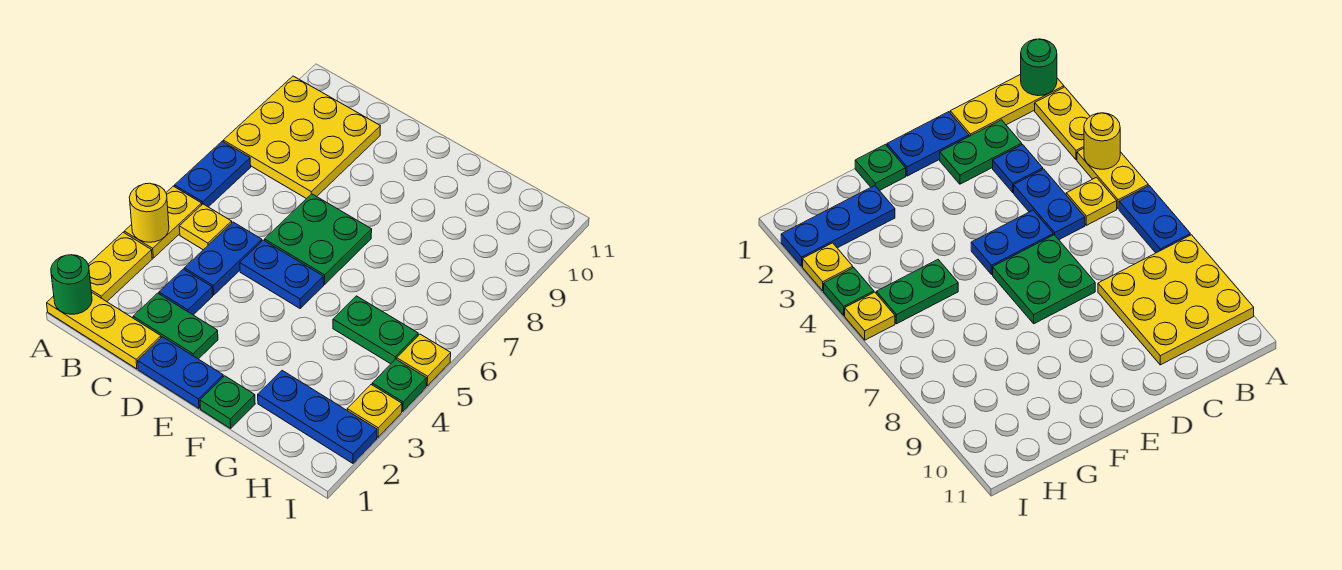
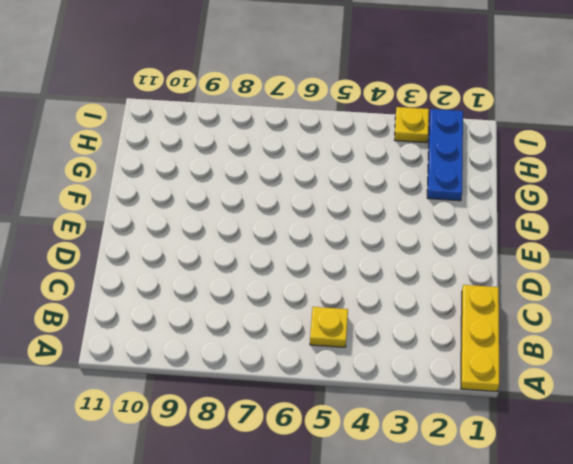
none -> yellow plate A2:A3 level 1
none -> yellow plate A4:A5 level 1
none -> blue plate A6:A7 level 1

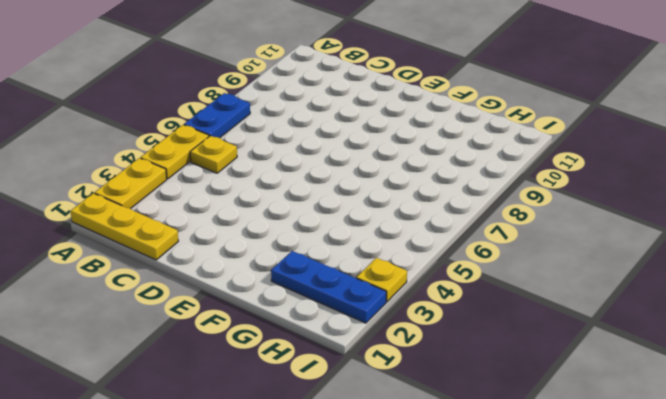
none -> yellow plate A8:C10 level 1
none -> green plate C2:D2 level 1
none -> blue plate C3 level 1

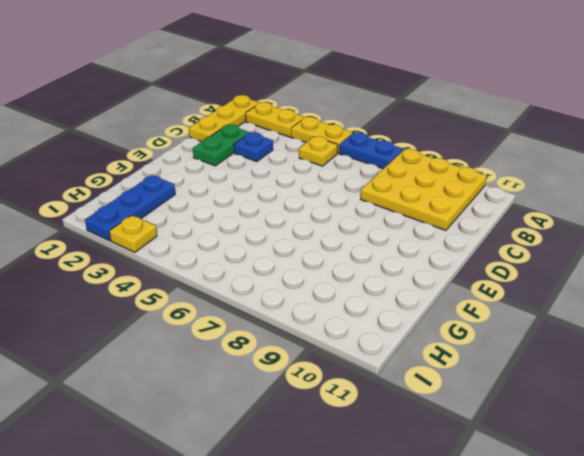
none -> blue plate C4:C5 level 1
none -> blue plate D1:E1 level 1
none -> blue plate D5:E5 level 1

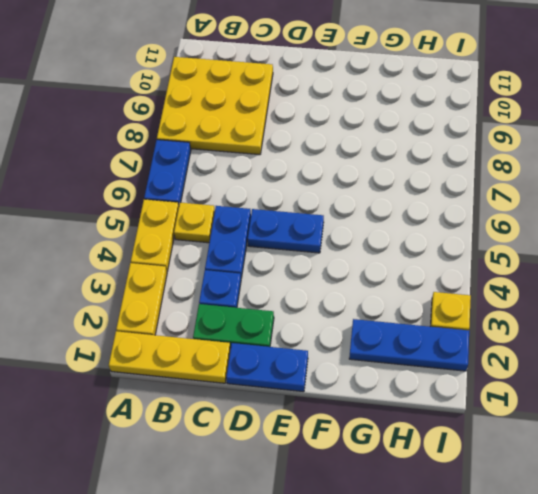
none -> green plate D6:E7 level 1
none -> green plate F1 level 1
none -> green plate G5:H5 level 1

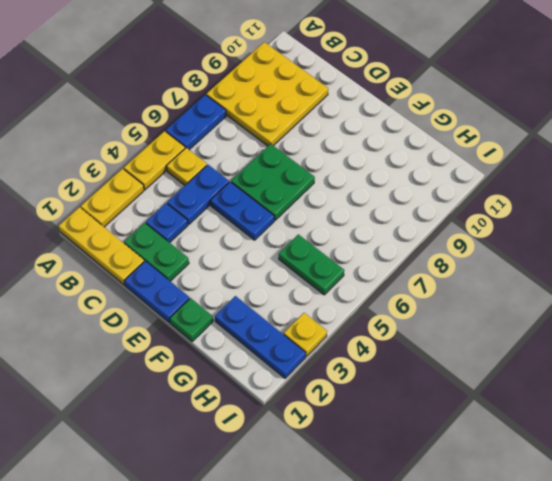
none -> green plate I4 level 1
none -> yellow plate I5 level 1
none -> green round brick A1 level 2

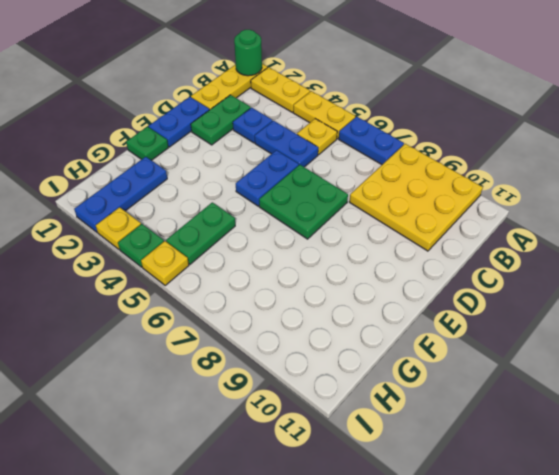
none -> yellow round brick A4 level 2

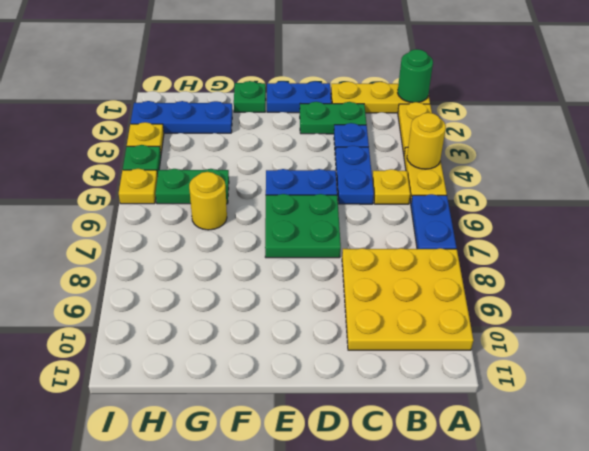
yellow round brick G6 level 1 -> none

